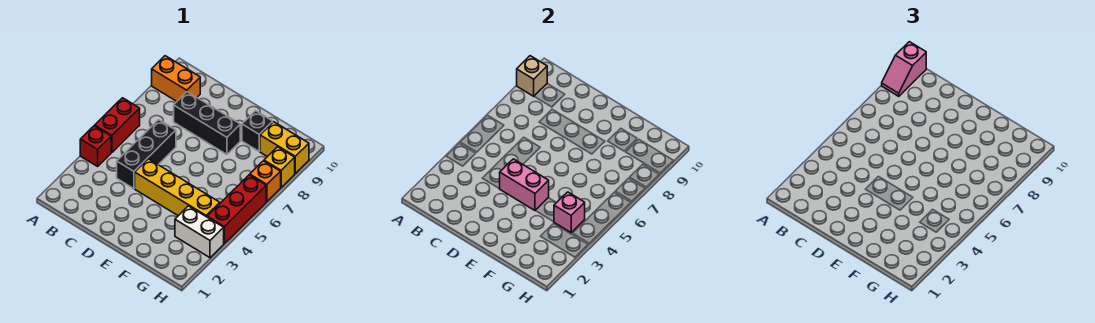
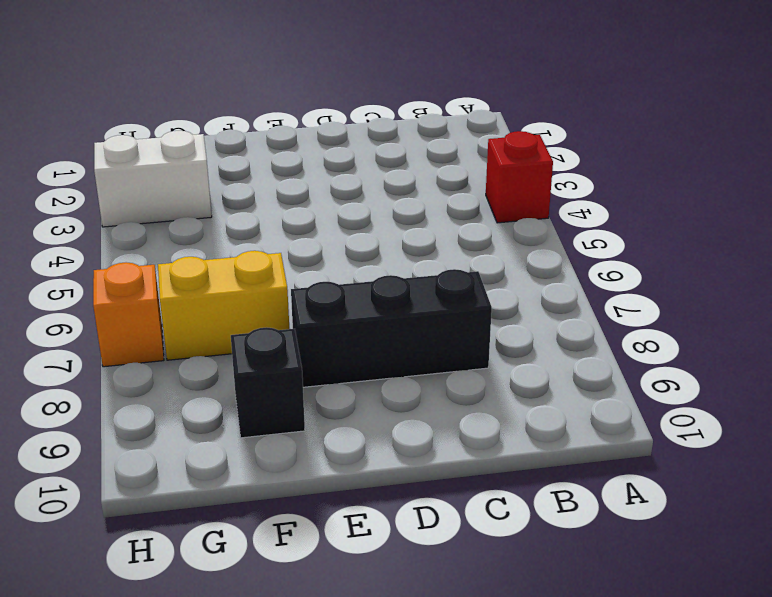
yellow brick F7:G7 level 1 -> yellow brick G9:H9 level 1
none -> red brick A5:A6 level 1
none -> orange brick A9:B9 level 1
none -> black brick C4:C6 level 1

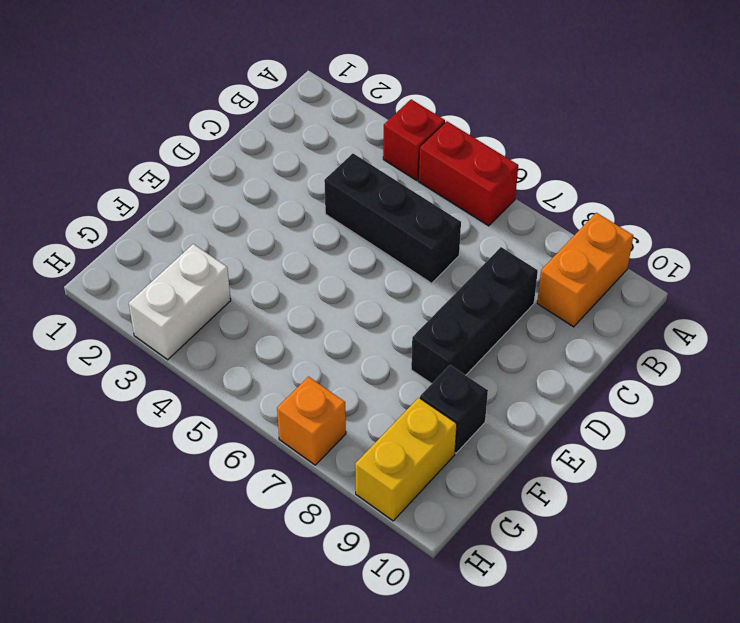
none -> yellow brick D4:G4 level 1
none -> red brick H4:H6 level 1
none -> yellow brick H8 level 1

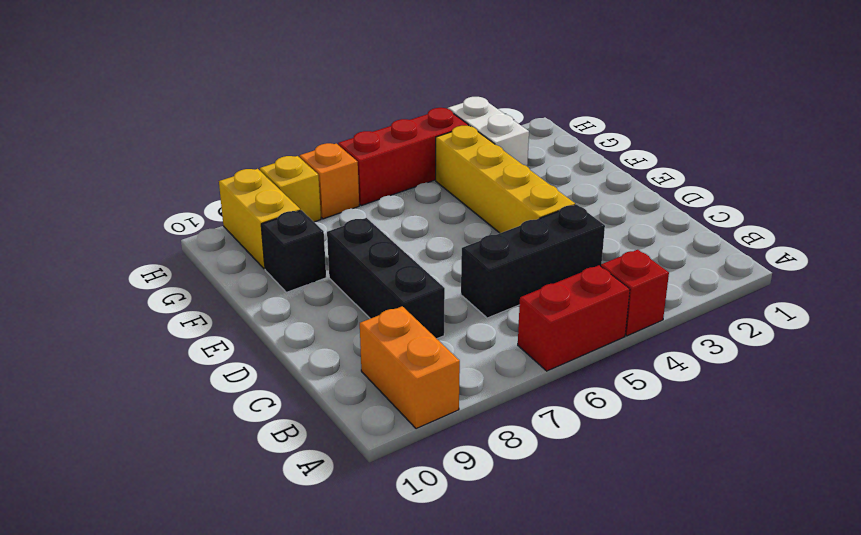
none -> tan brick A9 level 2
none -> pink brick D4:E4 level 2
none -> pink brick G4 level 2

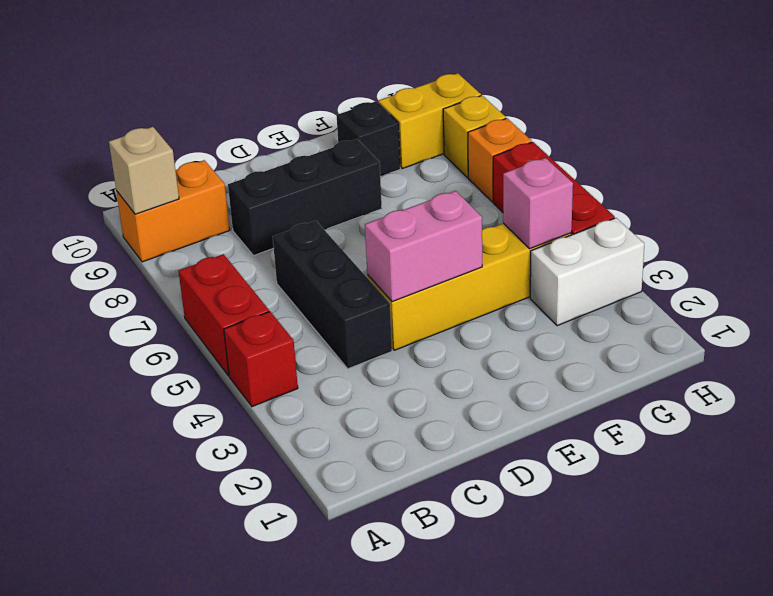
none -> pink slope A9:A10 level 3 top 10

